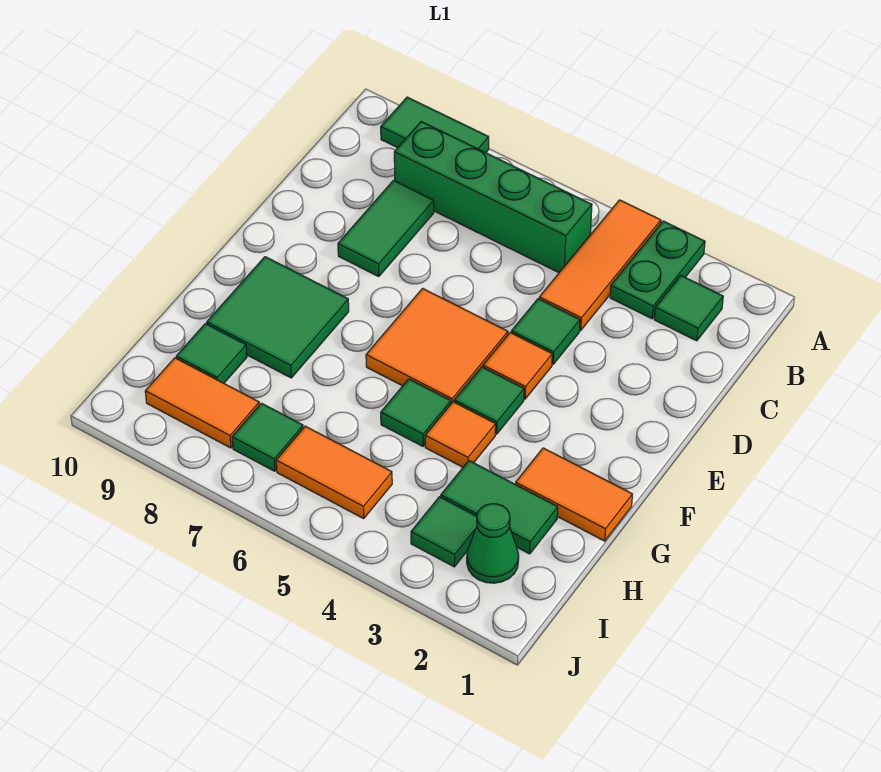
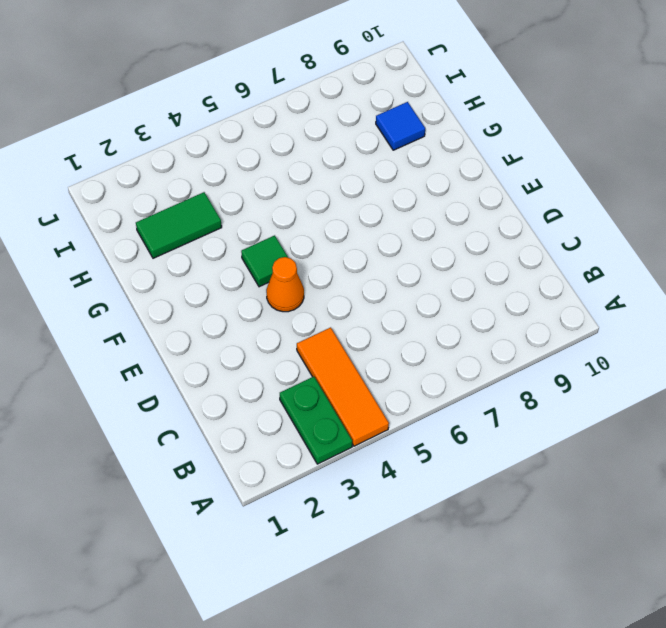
orange cone E4 level 1 -> orange tile E4 level 1
blue tile H9 level 1 -> green tile H9 level 1
none -> green tile A8:A9 level 1
none -> green tile B2 level 1
none -> green brick B5:B8 level 1

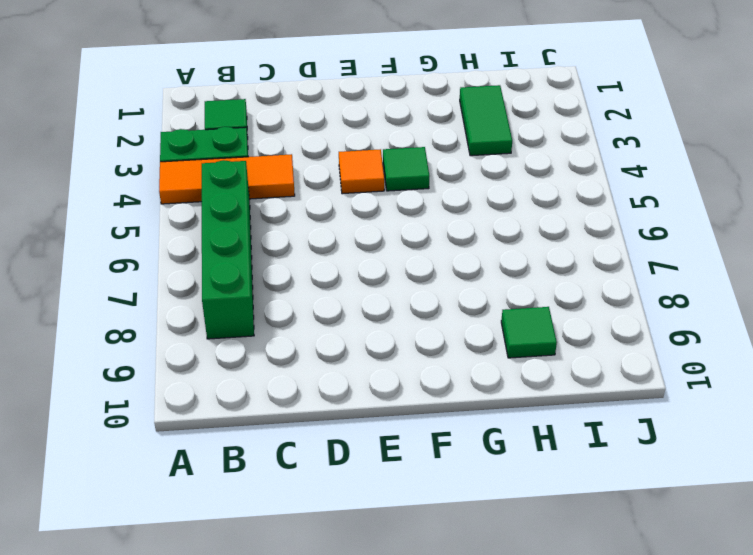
none -> green tile A8:A9 level 1
none -> green tile C8:D8 level 1
none -> green tile D4 level 1

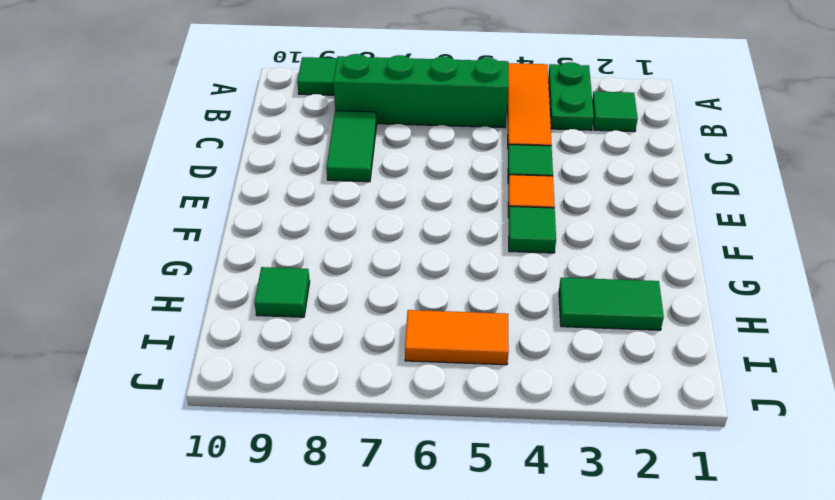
none -> orange tile E5:F6 level 1
none -> green tile F8:G9 level 1
none -> orange tile G1:G2 level 1

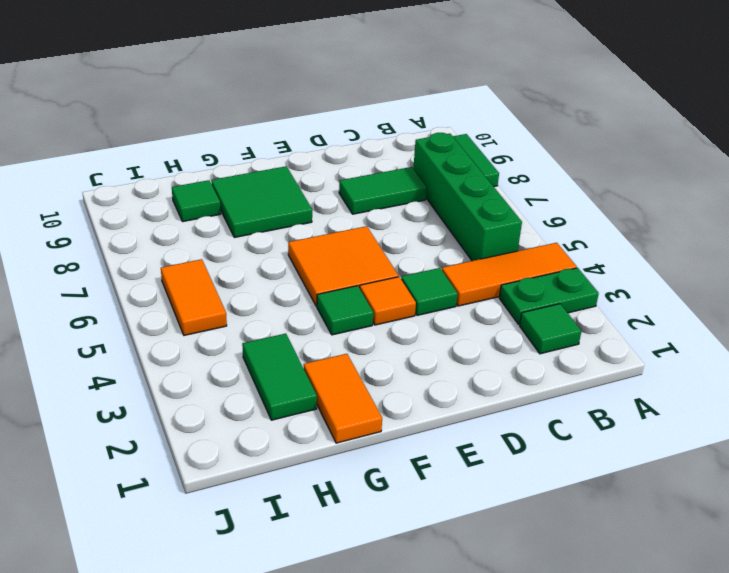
none -> orange tile G4 level 1
none -> green tile G5 level 1
none -> green cone I2 level 1

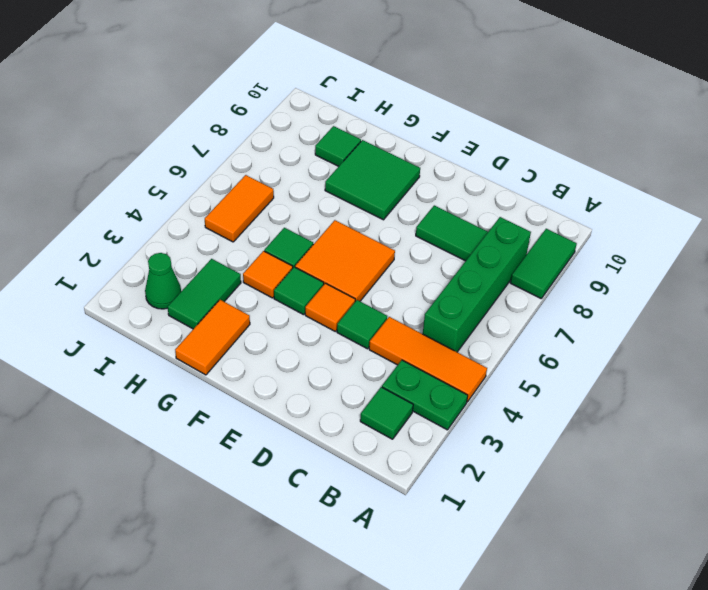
none -> green tile I3 level 1
none -> green tile I7 level 1
none -> orange tile I8:I9 level 1

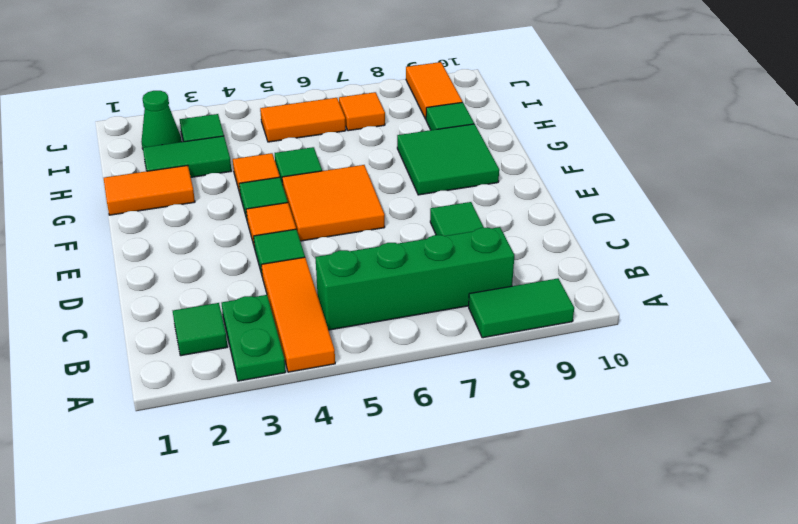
orange tile I7 level 1 -> green tile I7 level 1
orange tile I9:J9 level 1 -> orange tile I8:I9 level 1

